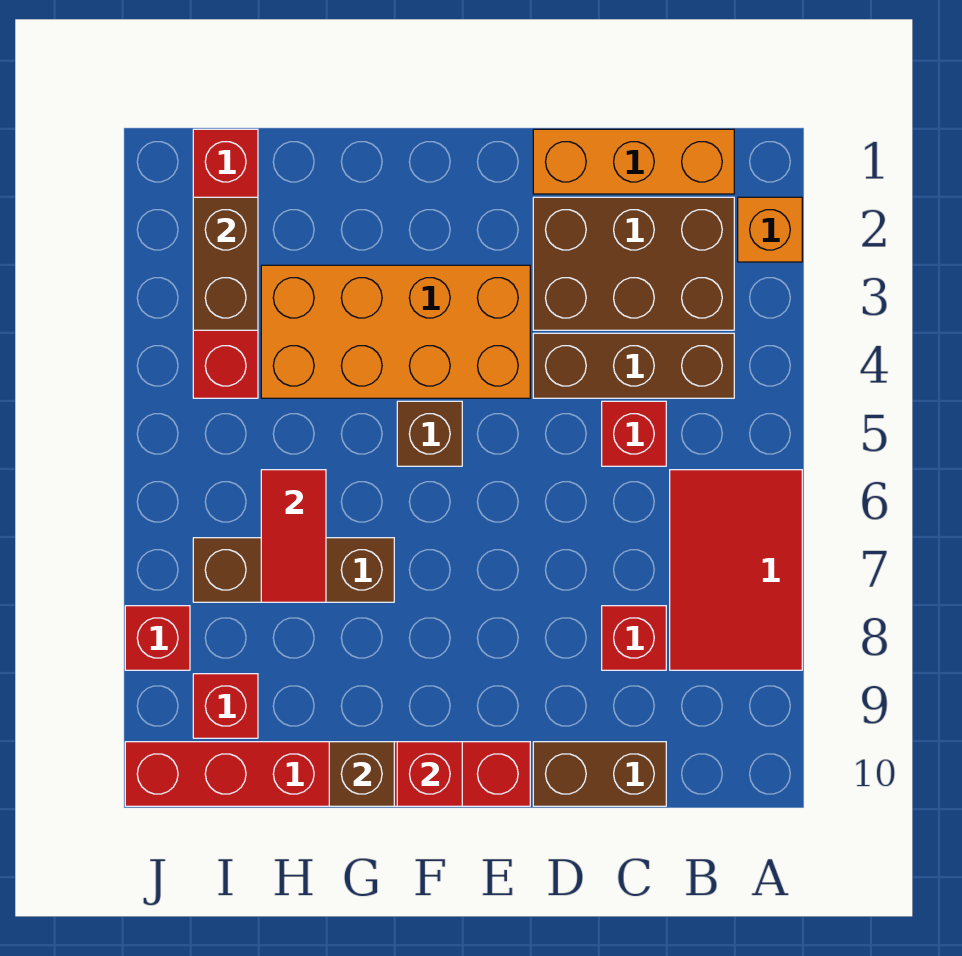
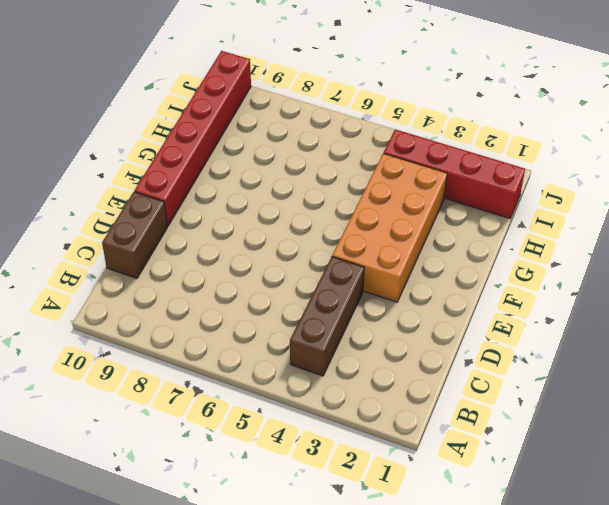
none -> orange brick A2 level 1
none -> red tile A6:B8 level 1
none -> orange brick B1:D1 level 1

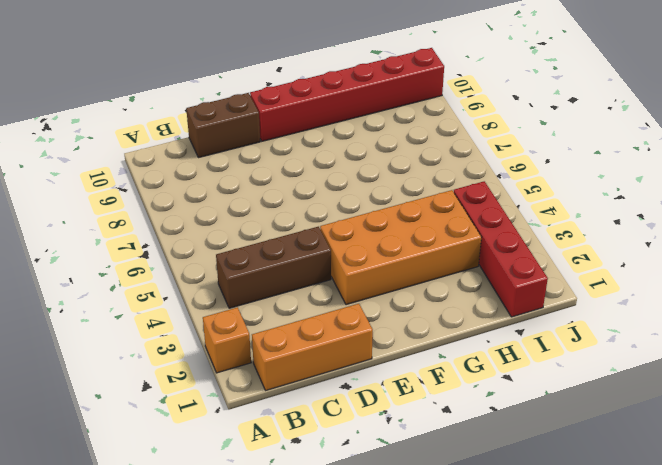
none -> red tile A6:B8 level 1
none -> brown brick B2:D3 level 1
none -> red brick C5 level 1

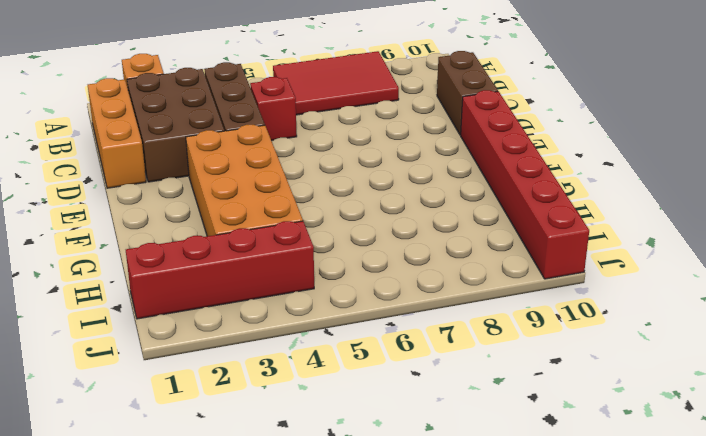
none -> red brick C8 level 1
none -> brown brick F5 level 1
none -> brown brick G7:I7 level 1

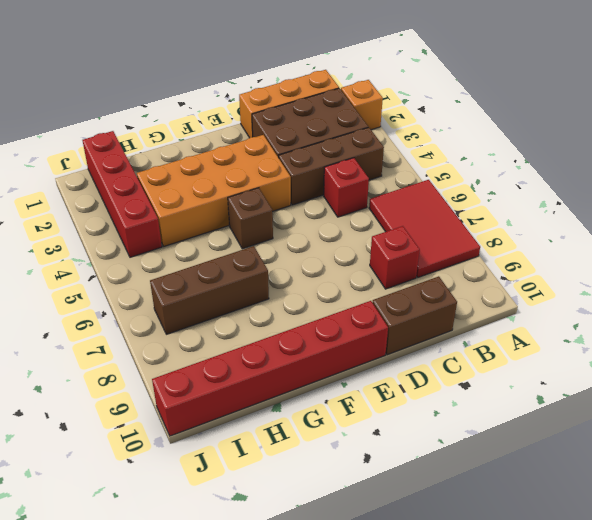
none -> red brick I9 level 1
none -> red brick J8 level 1
none -> red brick F10 level 2

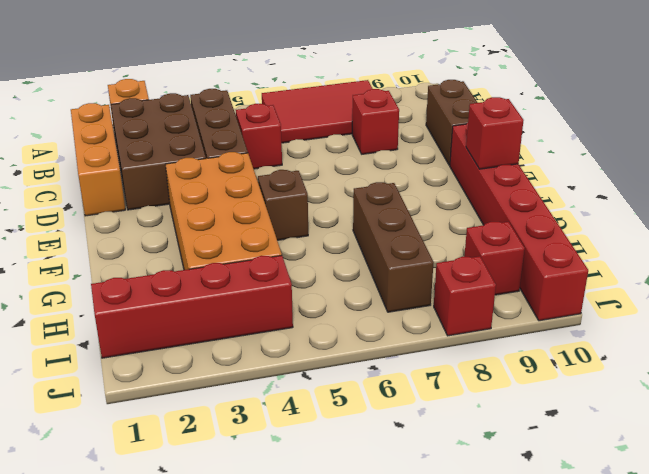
none -> brown brick G10 level 2
none -> red tile H6:H7 level 2
none -> brown brick I2:I3 level 2

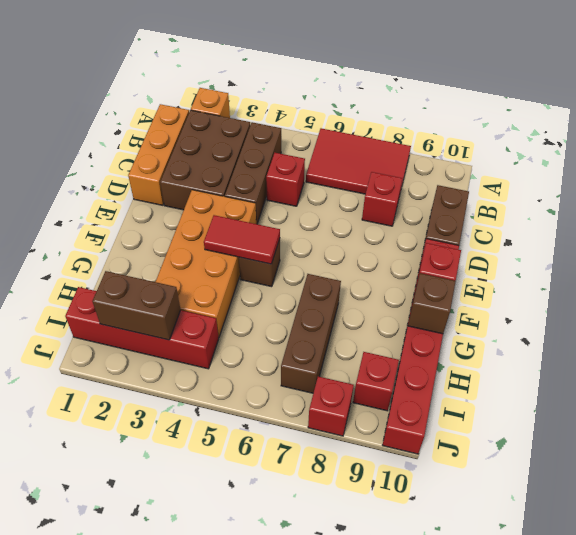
red tile F4:F5 level 2 -> red tile H6:H7 level 2

